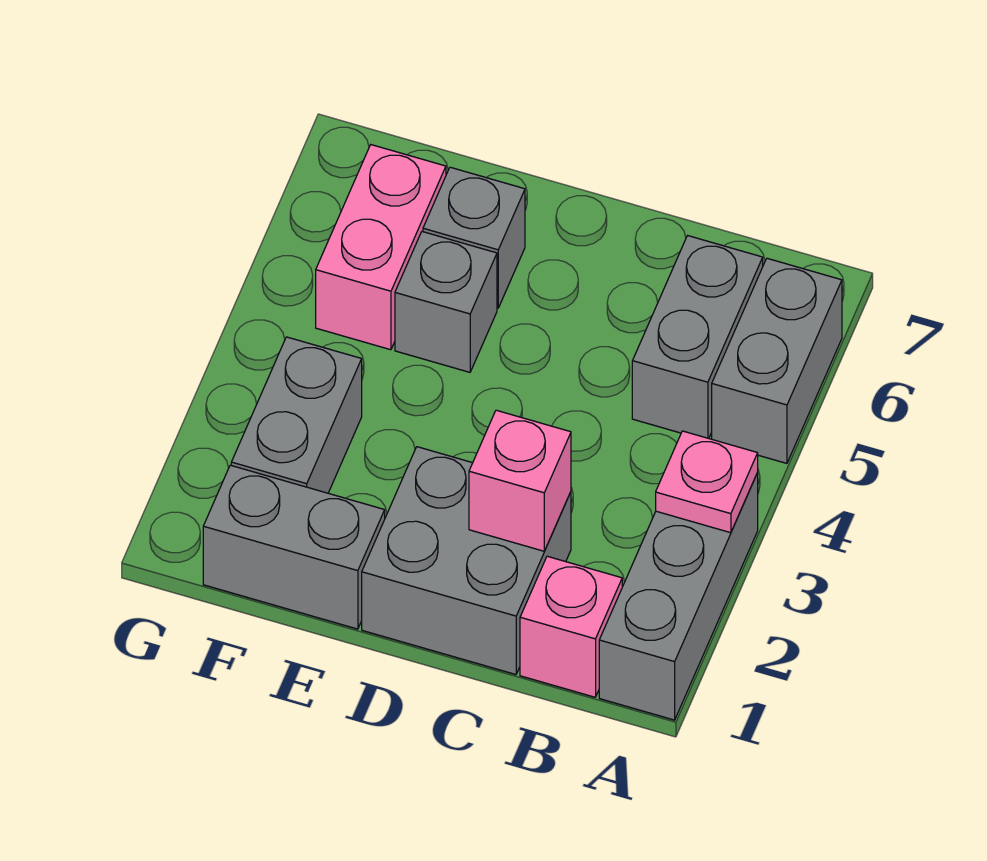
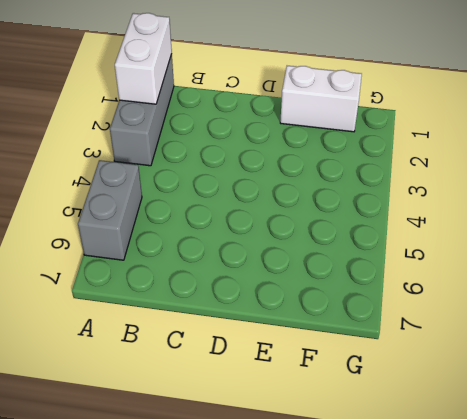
white brick A1:A2 level 2 -> none
white brick E1:F1 level 1 -> grey brick E1:F1 level 1
none -> pink brick B1 level 1
none -> grey brick B5:B6 level 1
none -> grey brick C1:D2 level 1

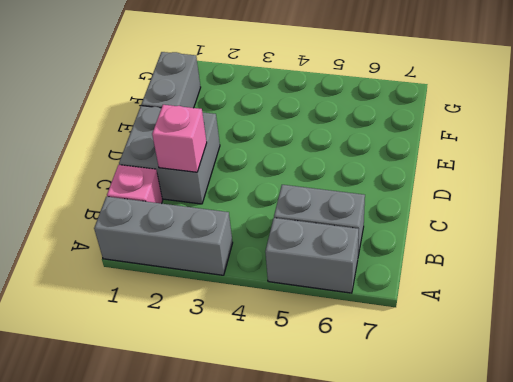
none -> grey brick E5 level 1
none -> grey brick E6 level 1
none -> grey brick F2:F3 level 1

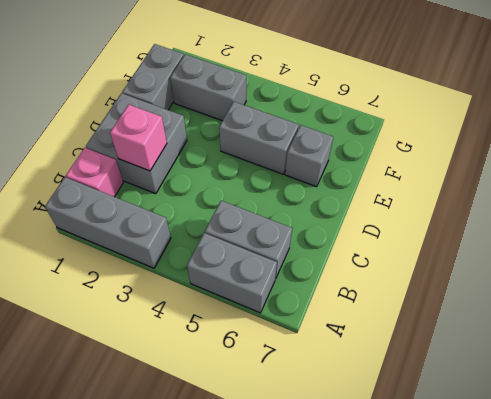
grey brick E4:E5 level 1 -> grey brick E5 level 1
none -> pink brick F5:F6 level 1
none -> pink plate A3 level 2

